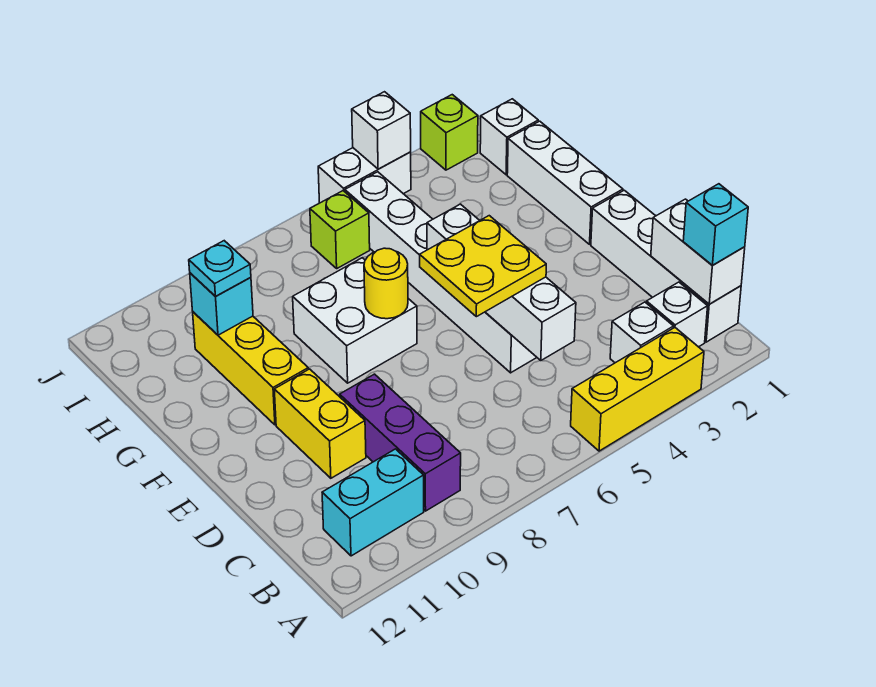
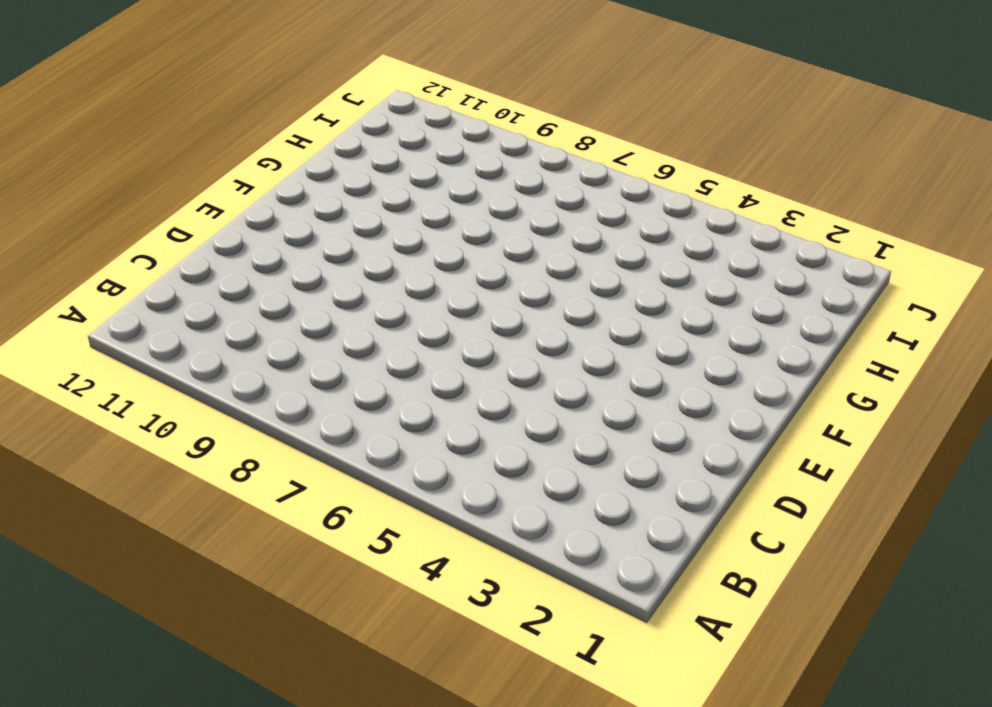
none -> yellow brick A3:A5 level 1
none -> white brick B1:E1 level 1
none -> white brick B2 level 1

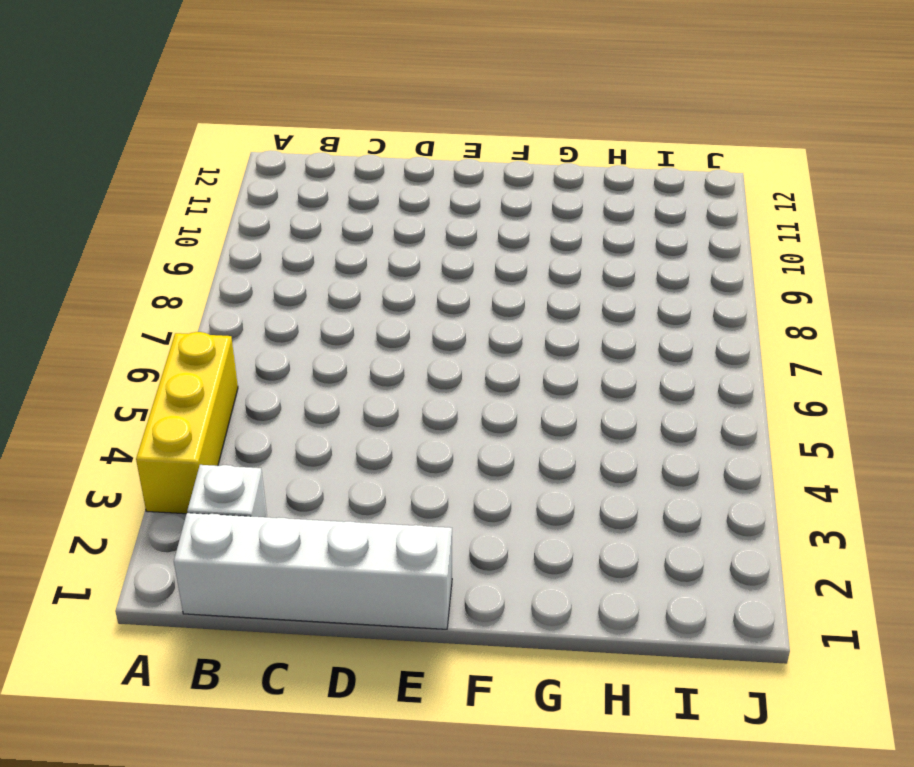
none -> white brick B3 level 1
none -> purple brick B9:D9 level 1
none -> cyan brick B10:B11 level 1

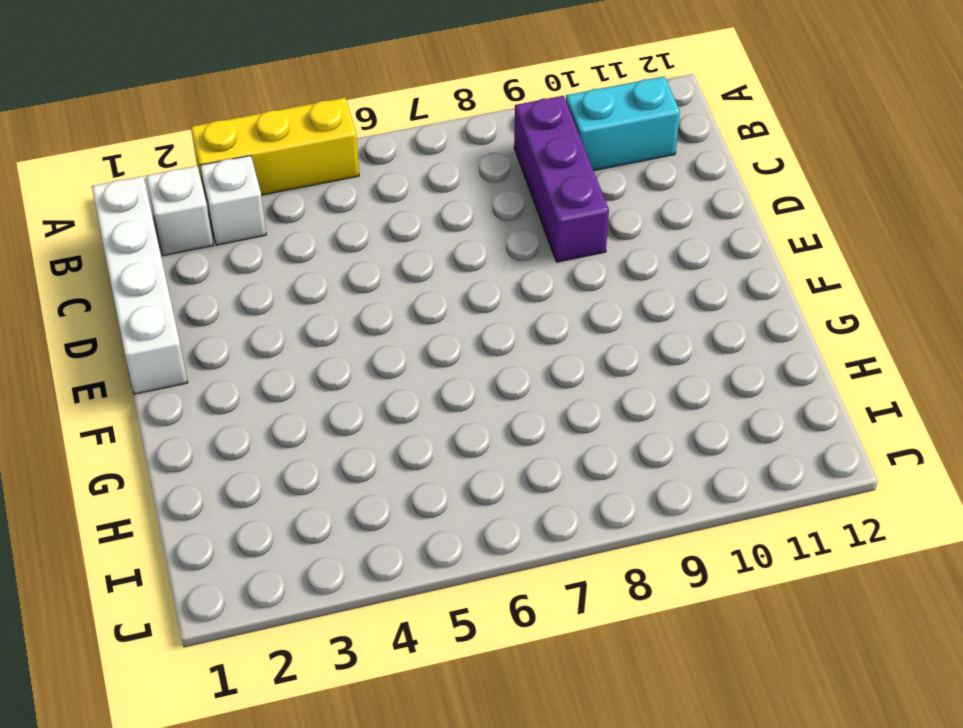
none -> white brick D5:I5 level 1
none -> yellow brick D10:E10 level 1
none -> white brick F1:H1 level 1

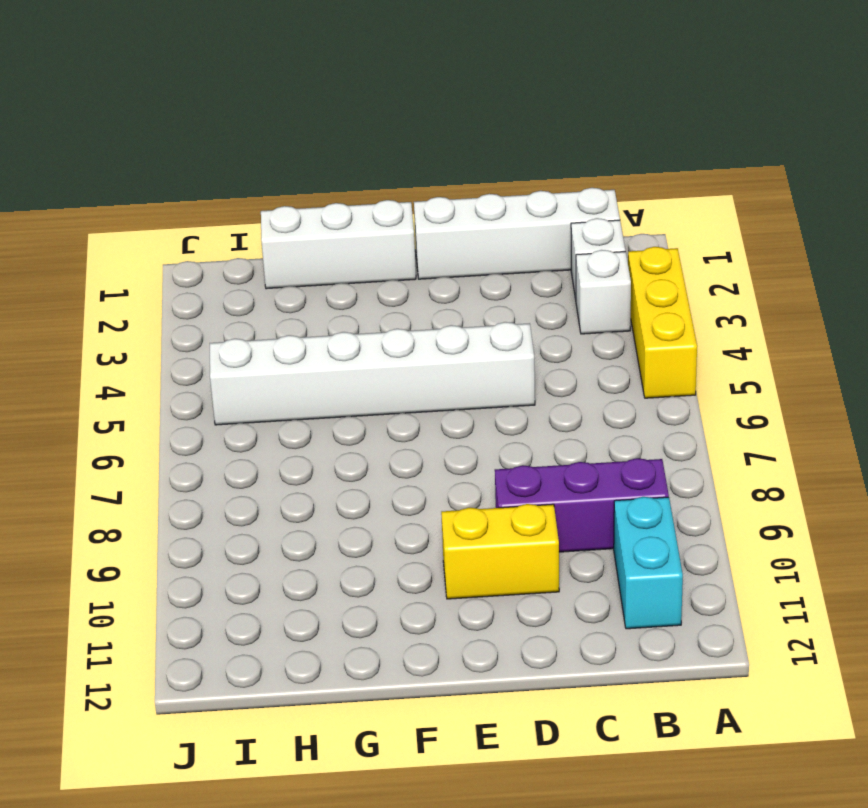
none -> white brick F7:G8 level 1
none -> yellow brick F10:H10 level 1
none -> white brick I1 level 1

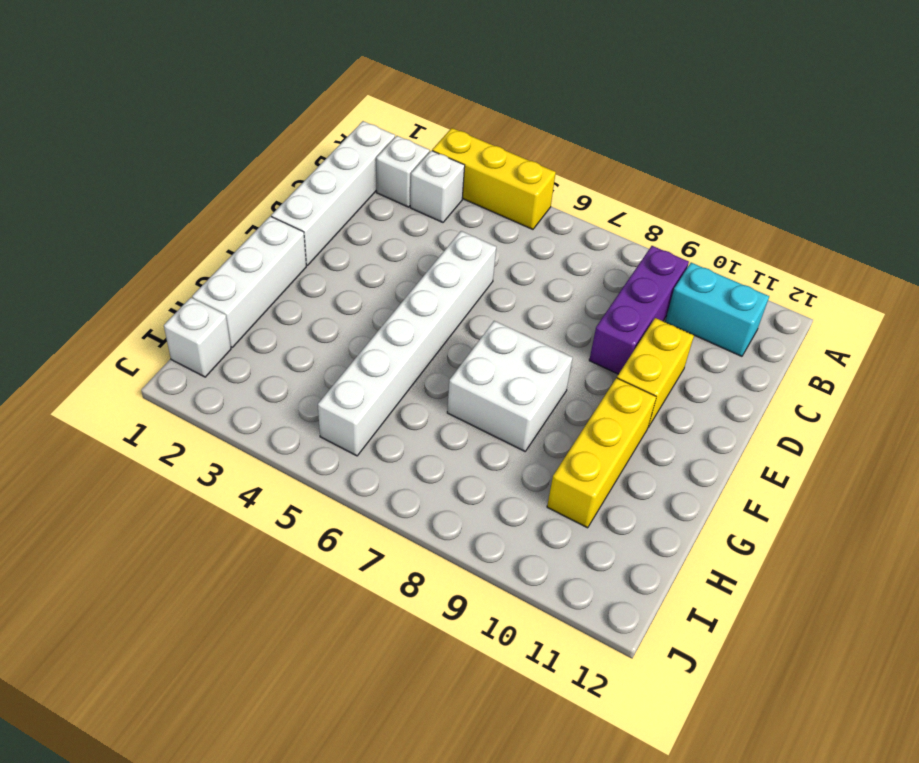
none -> lime brick I6 level 1
none -> lime brick J2 level 1
none -> white brick J4:J5 level 1

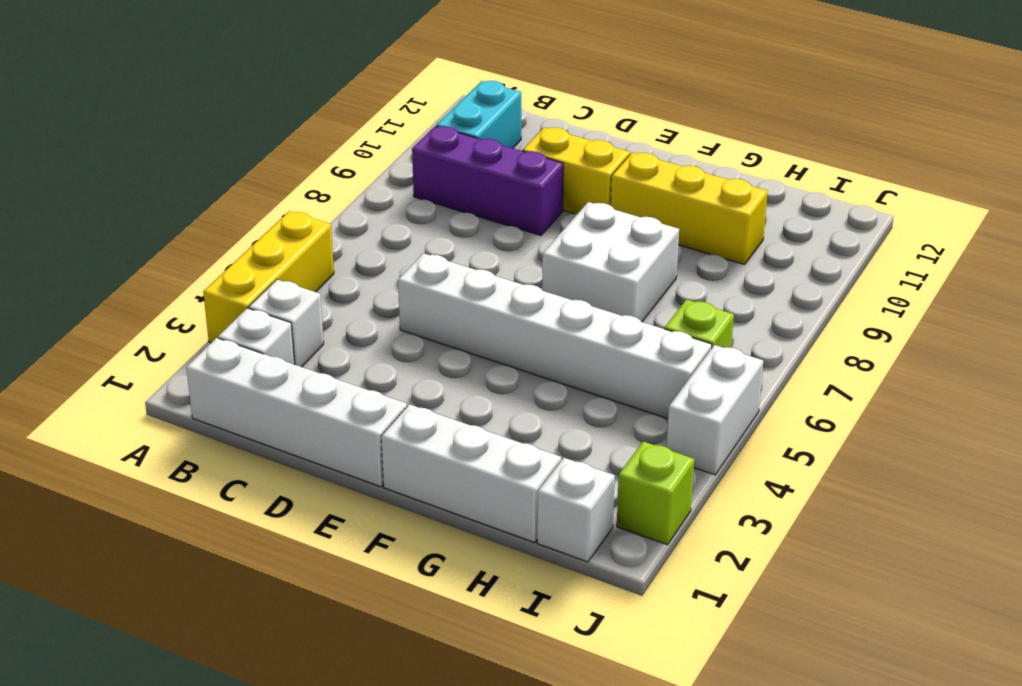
none -> white brick B1:C1 level 2
none -> white brick C5:F5 level 2
none -> yellow round brick F7 level 2

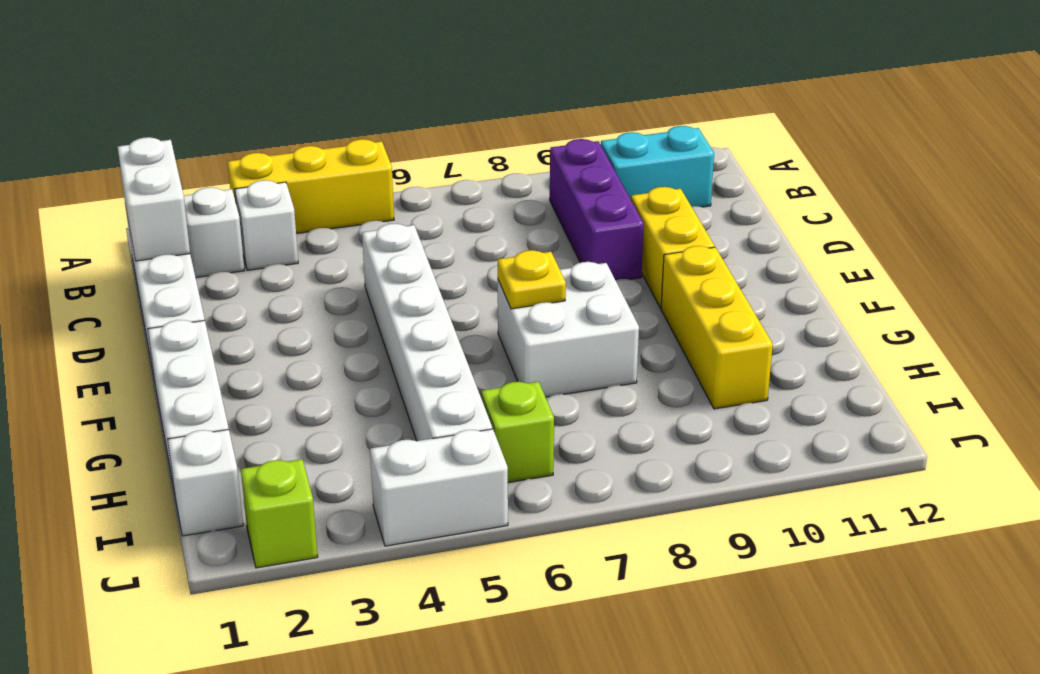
yellow plate F7 level 2 -> yellow round brick F7 level 2
none -> white brick C5:F5 level 2
none -> cyan brick H10 level 2
none -> white brick J4 level 2

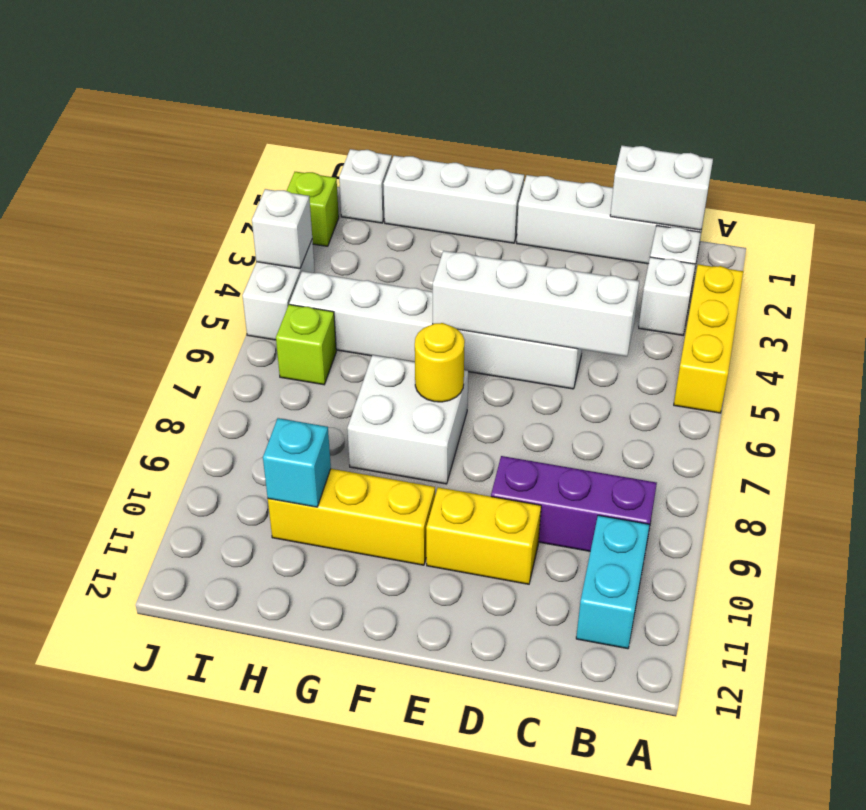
none -> cyan brick B1 level 3
none -> yellow plate D5:E6 level 3
none -> cyan plate H10 level 3

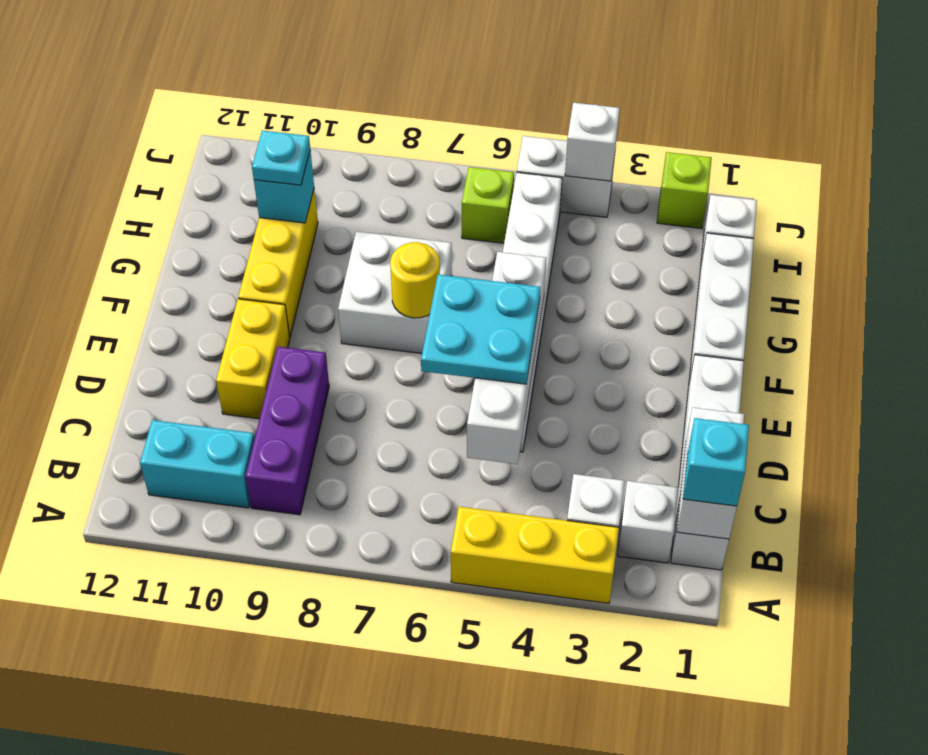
cyan plate D5:E6 level 3 -> yellow plate D5:E6 level 3

